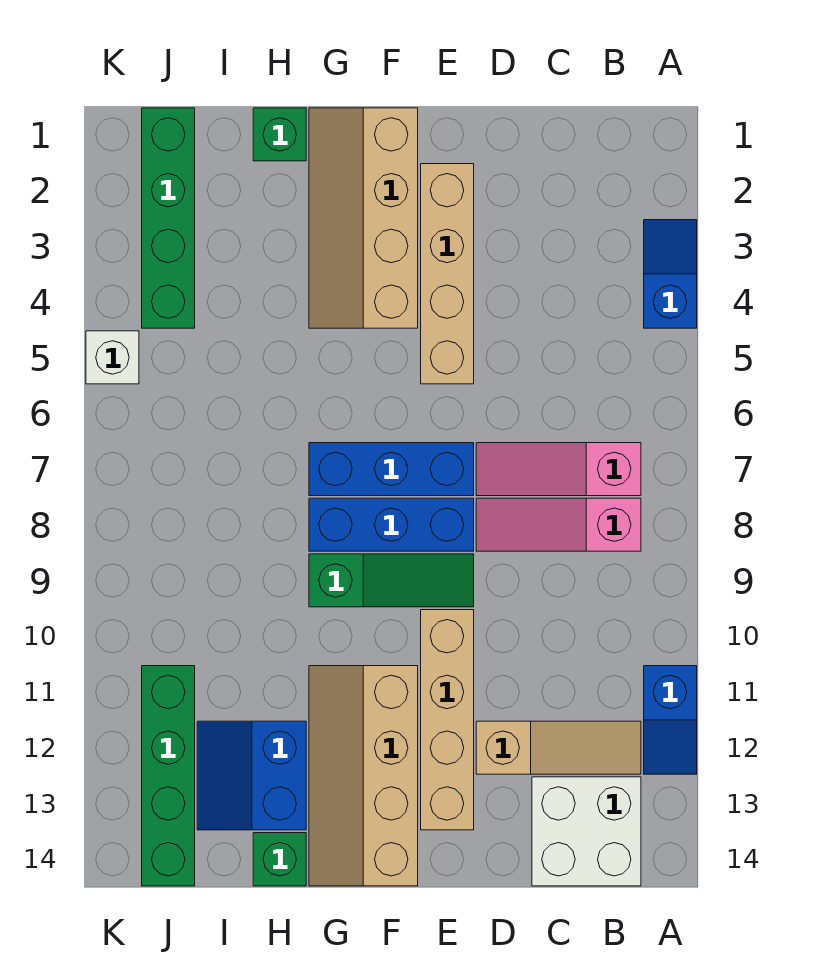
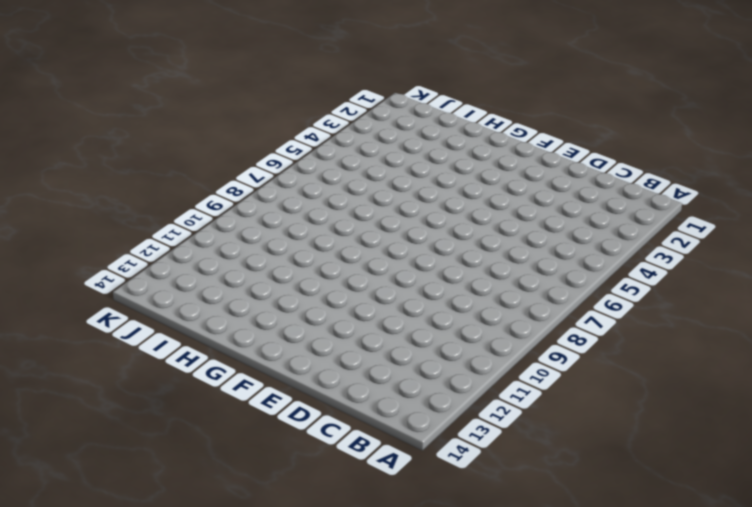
none -> blue slope A3:A4 level 1 top 4
none -> blue slope A11:A12 level 1 top 11
none -> pink slope B7:D7 level 1 top B

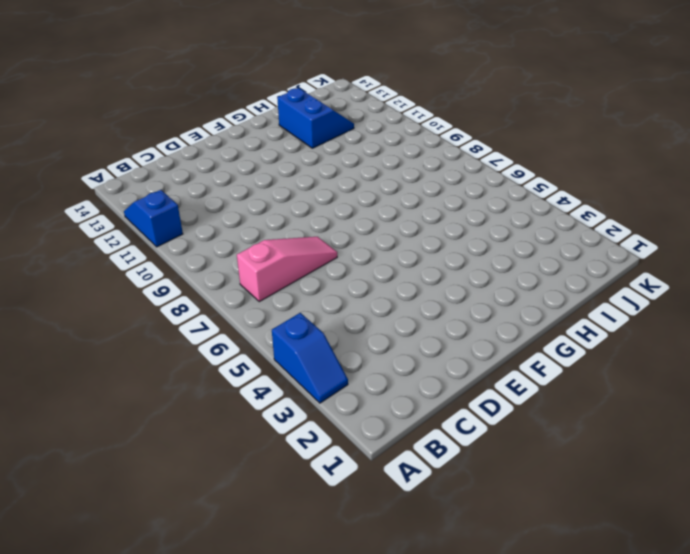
none -> pink slope B8:D8 level 1 top B
none -> tan slope B12:D12 level 1 top D
none -> white brick B13:C14 level 1

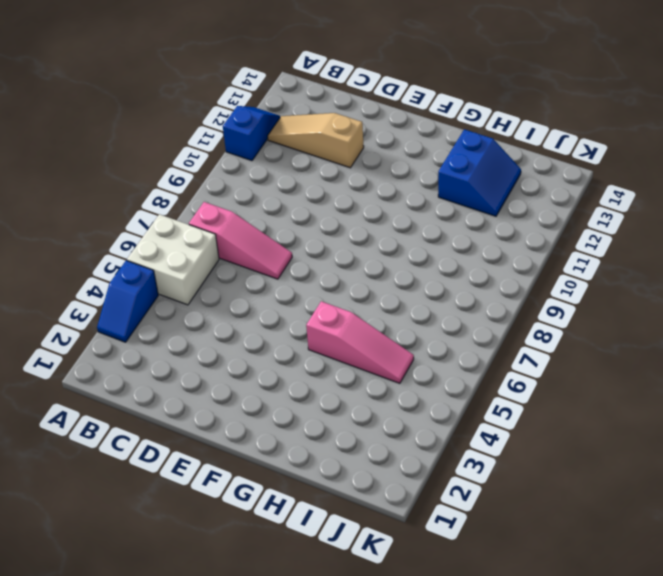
white brick A5:B6 level 1 -> white brick B13:C14 level 1
pink slope G5:I5 level 1 top G -> pink slope B8:D8 level 1 top B
none -> tan brick E2:E5 level 1
none -> blue brick E7:G7 level 1
none -> blue brick E8:G8 level 1

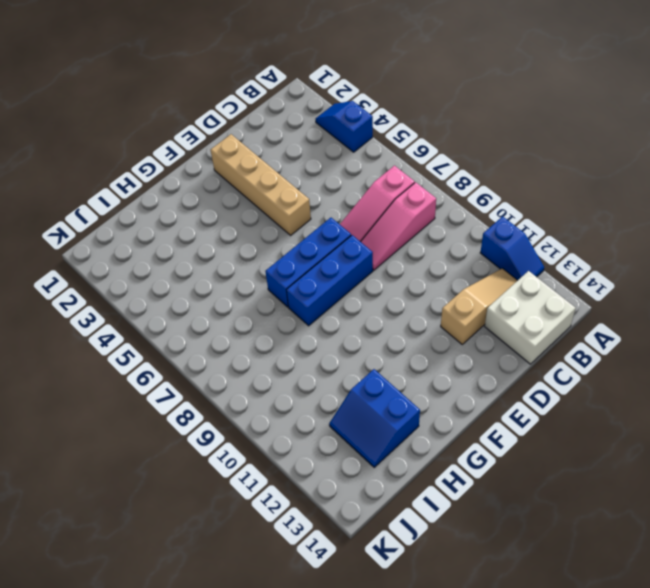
none -> green slope E9:G9 level 1 top G
none -> tan brick E10:E13 level 1
none -> tan slope F1:G4 level 1 top F

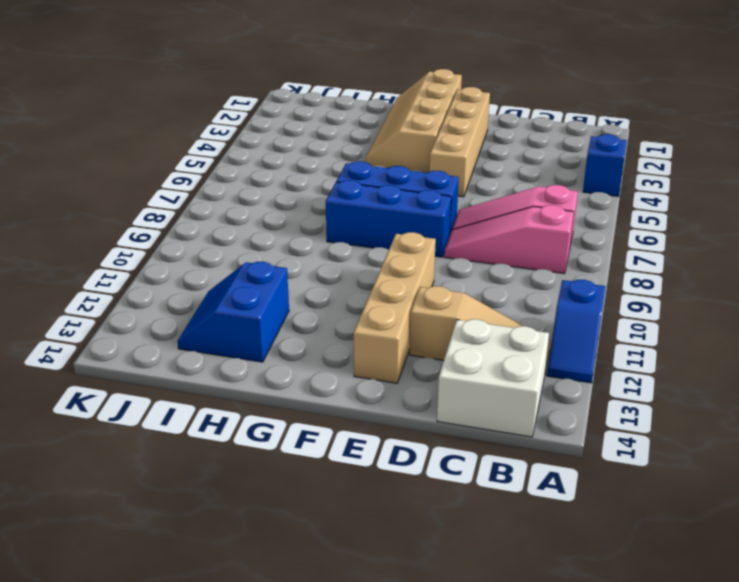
none -> green slope E9:G9 level 1 top G
none -> tan slope F11:G14 level 1 top F
none -> green brick H1 level 1

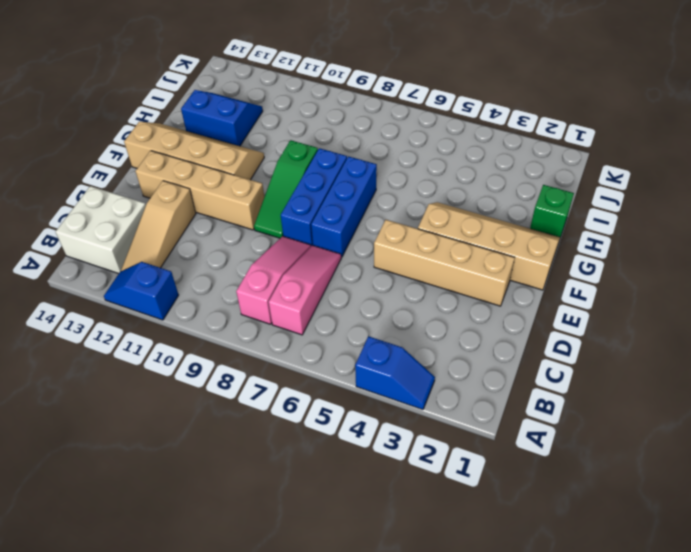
none -> green brick H14 level 1
none -> green brick J1:J4 level 1
none -> green brick J11:J14 level 1

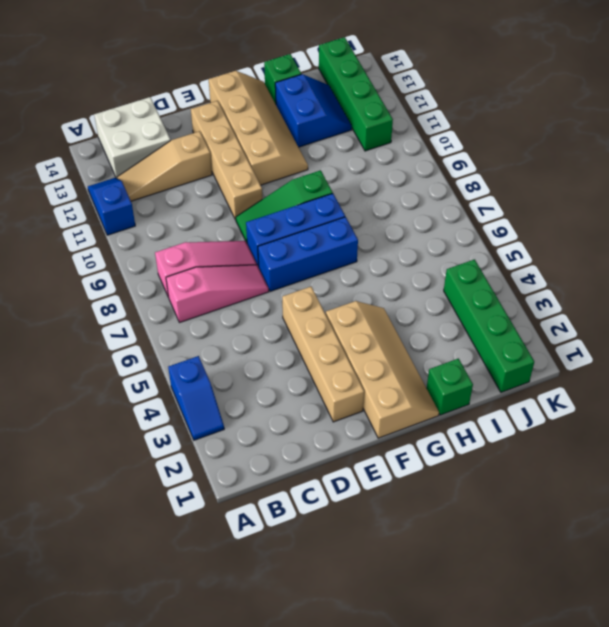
none -> white brick K5 level 1

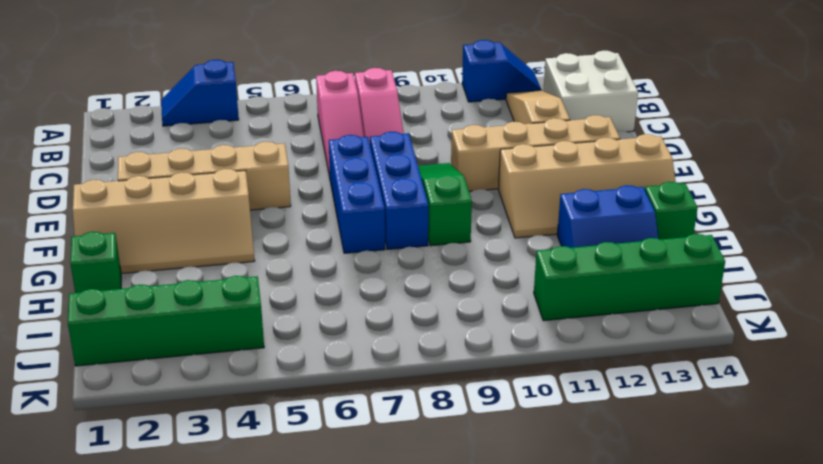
none -> white brick K5 level 1

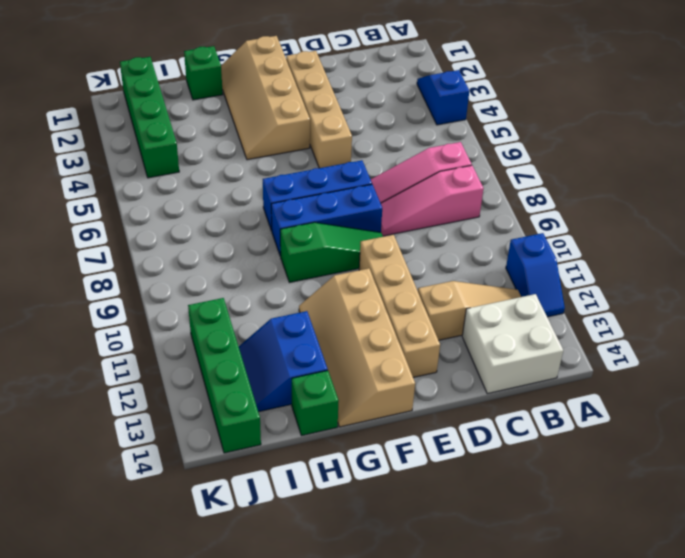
none -> white brick K5 level 1

